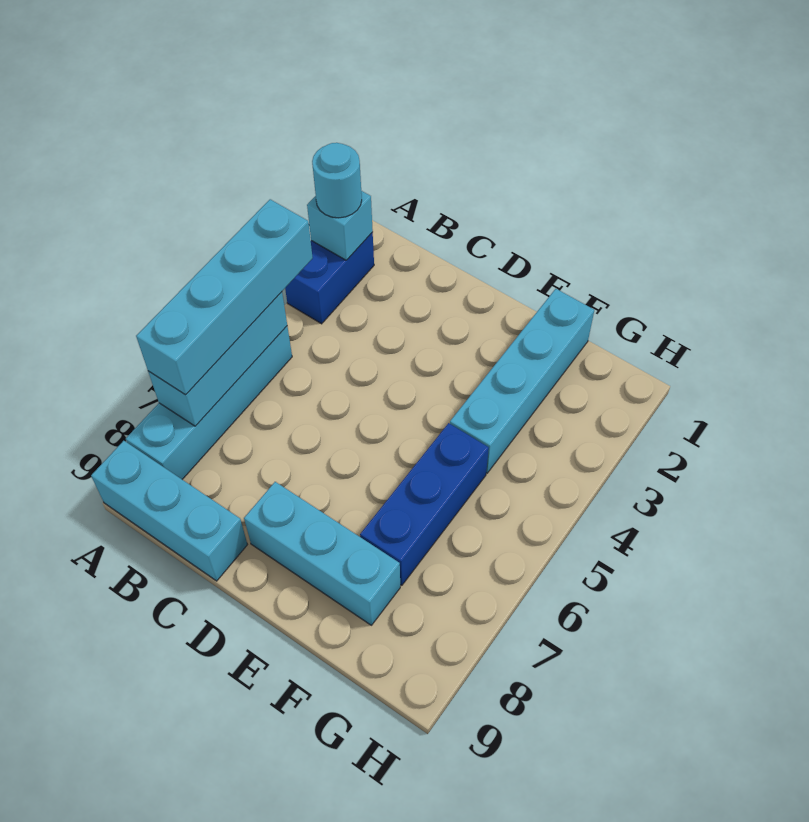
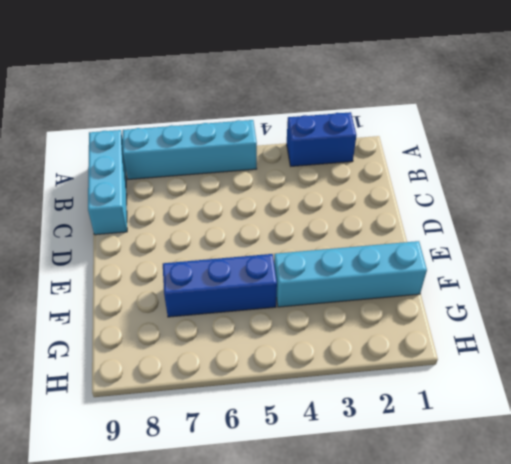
none -> cyan brick D8:F8 level 1
none -> cyan brick A2 level 2

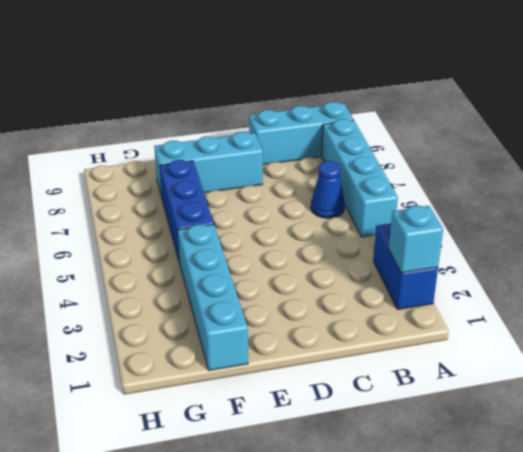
blue cone B6 level 1 -> none
none -> cyan brick A5:A7 level 2
none -> cyan round brick A2 level 3

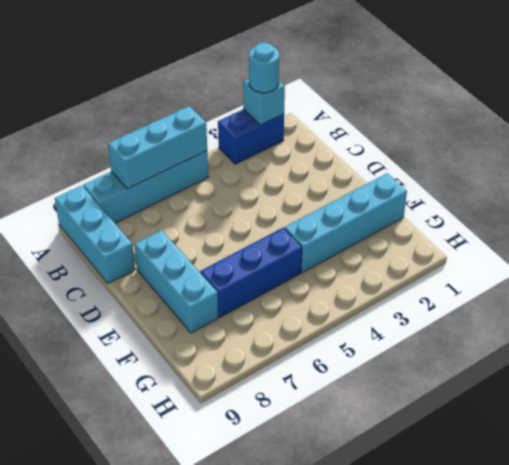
none -> cyan brick A4:A7 level 3

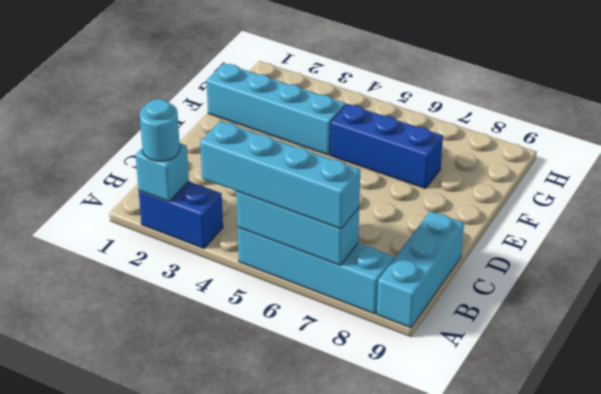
none -> cyan brick D8:F8 level 1

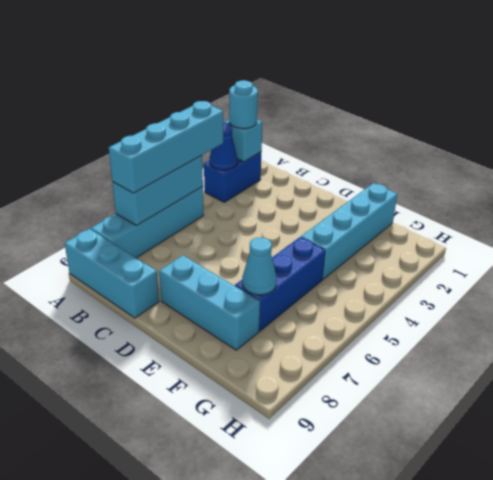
blue cone A3 level 2 -> none
cyan cone F7 level 2 -> none

